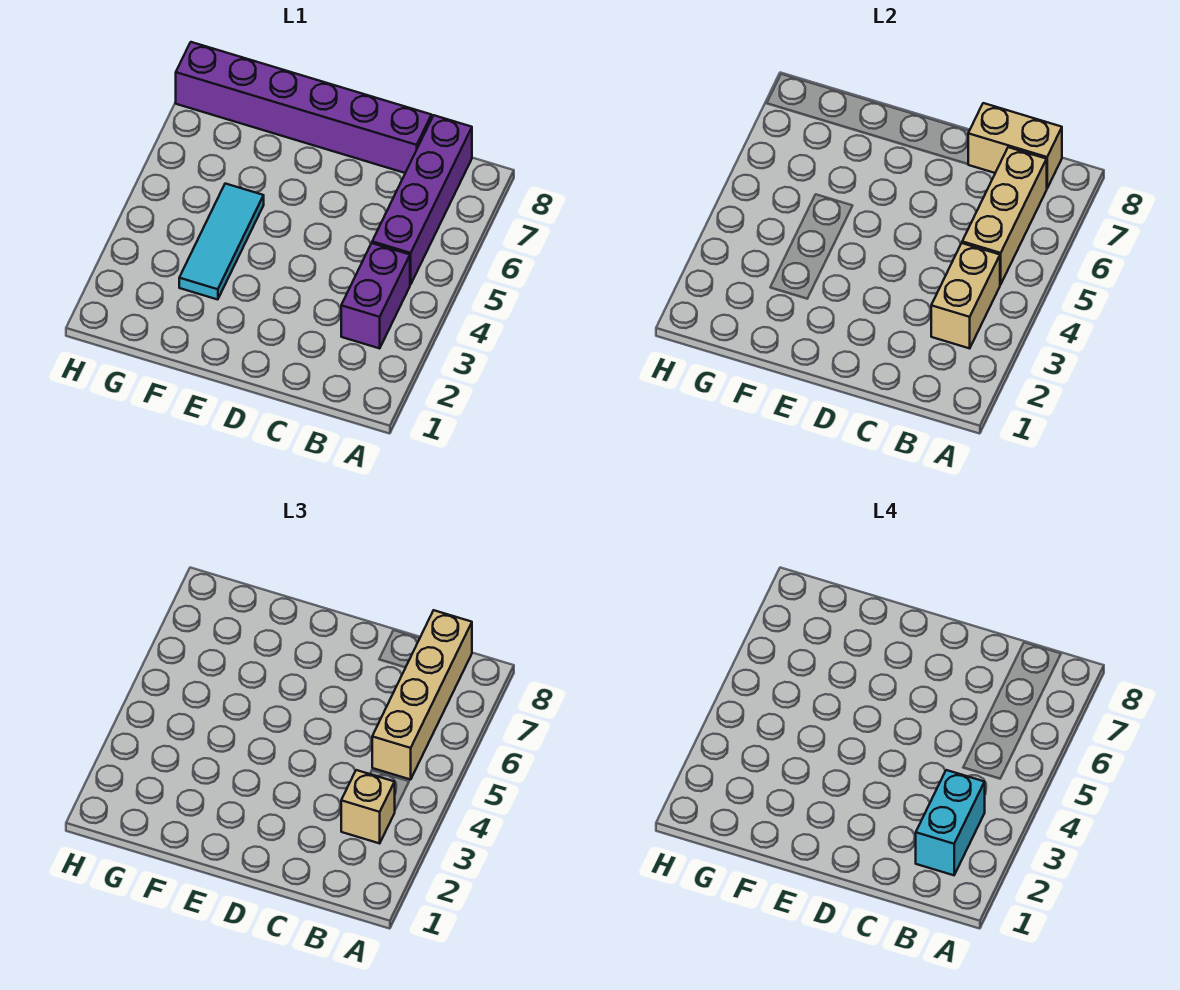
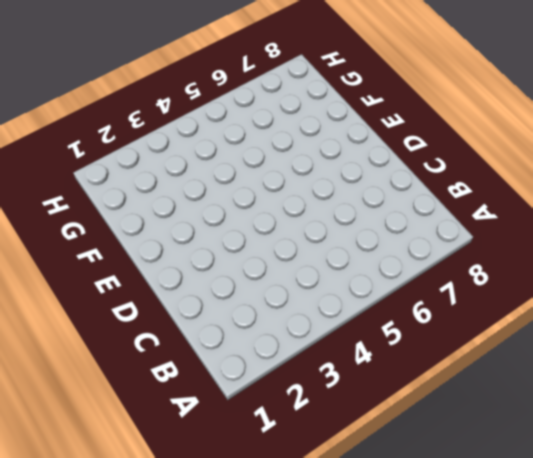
none -> purple brick B3:B4 level 1
none -> purple brick B5:B8 level 1

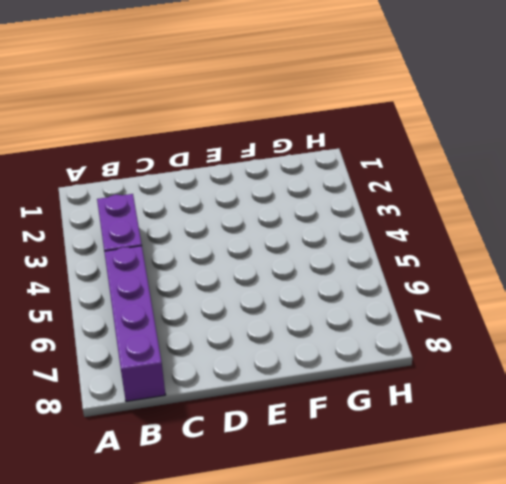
none -> purple brick C8:H8 level 1
none -> cyan tile F3:F5 level 1

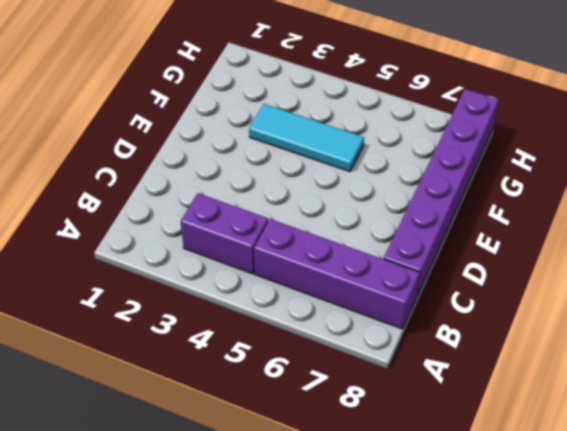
none -> tan brick B3:B4 level 2
none -> tan brick B5:B7 level 2

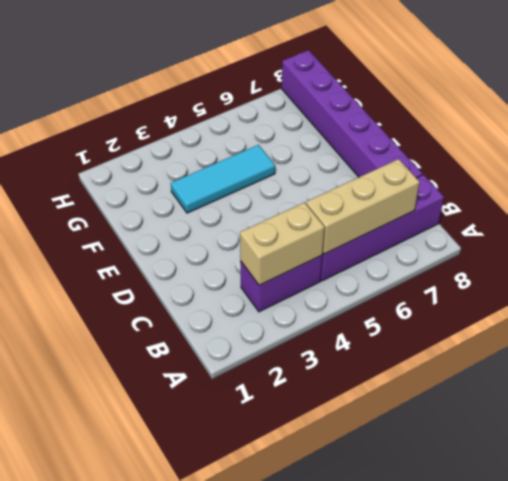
none -> tan brick B8:C8 level 2
none -> tan brick B3 level 3

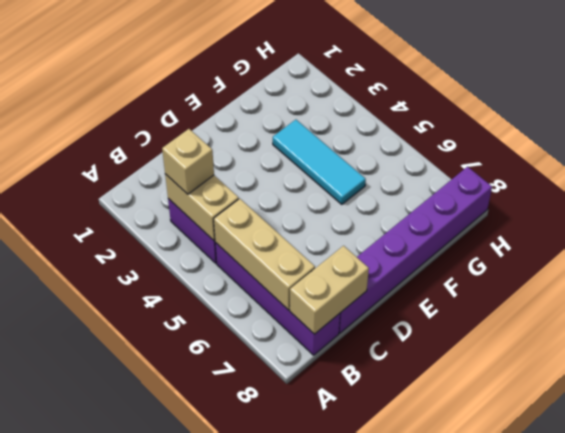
none -> tan brick B5:B8 level 3
none -> cyan brick B2:B3 level 4

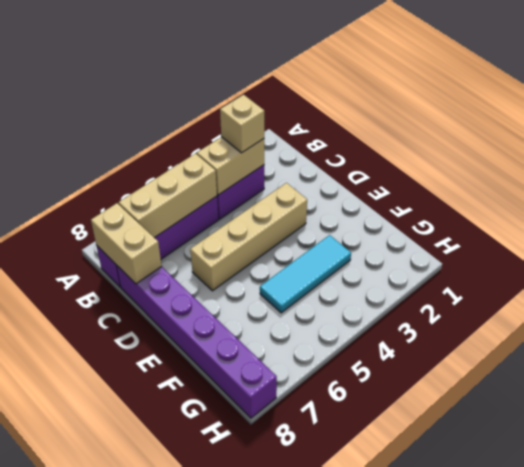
tan brick D3:D6 level 1 -> tan brick B5:B8 level 3
none -> cyan brick B2:B3 level 4

